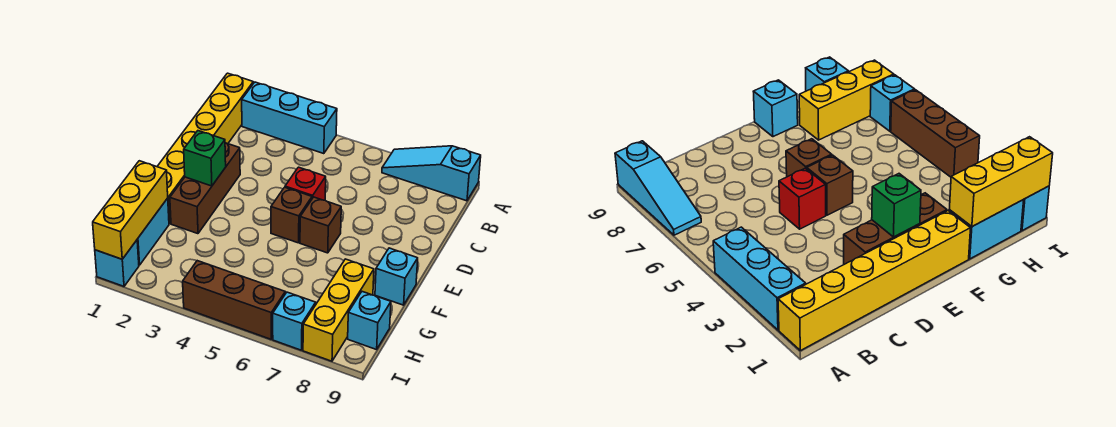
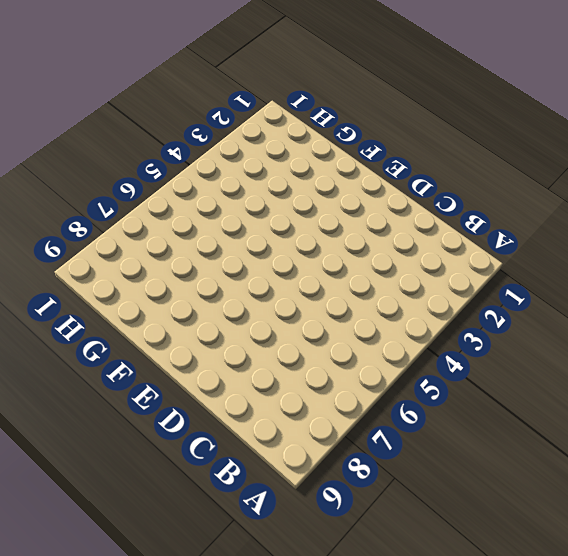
none -> yellow brick A1:F1 level 1
none -> cyan brick A2:A4 level 1
none -> cyan slope A7:A9 level 1 top 9

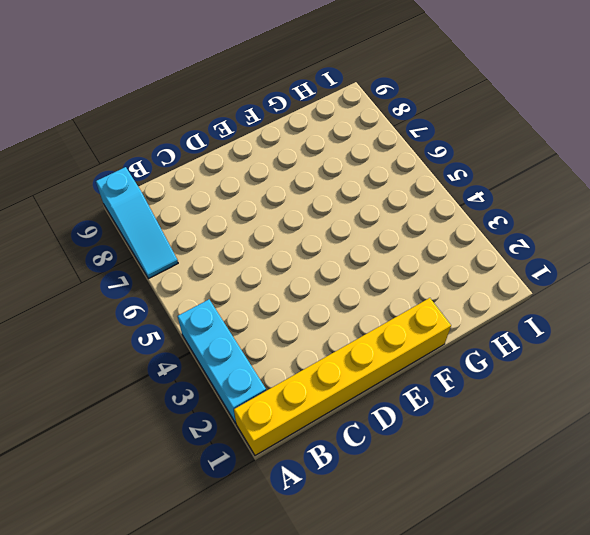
none -> brown brick D2:F2 level 1
none -> red brick D5 level 1
none -> brown brick E5 level 1

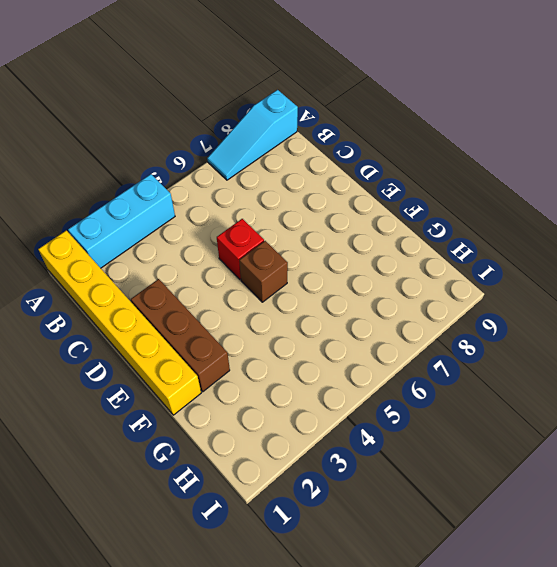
none -> brown brick E6 level 1
none -> cyan brick F9 level 1
none -> cyan brick G1:H1 level 1

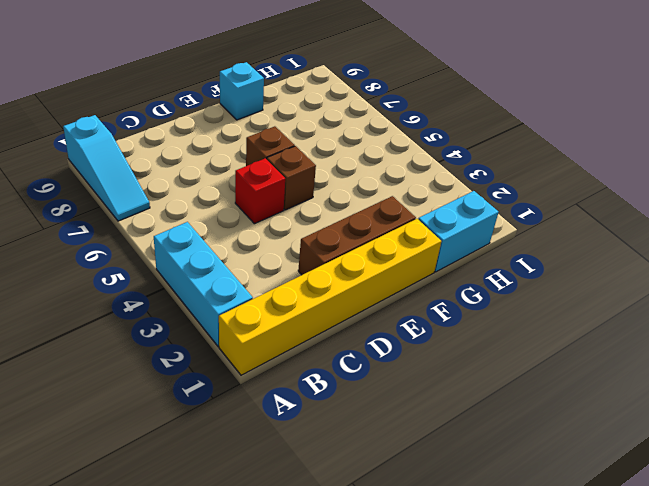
none -> yellow brick G8:I8 level 1
none -> cyan brick H9 level 1
none -> cyan brick I1 level 1

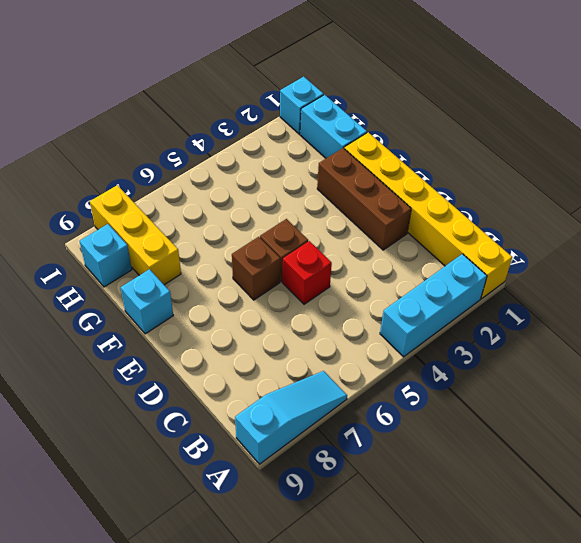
none -> brown brick I4:I6 level 1
none -> cyan brick I7 level 1
none -> green brick E2 level 2

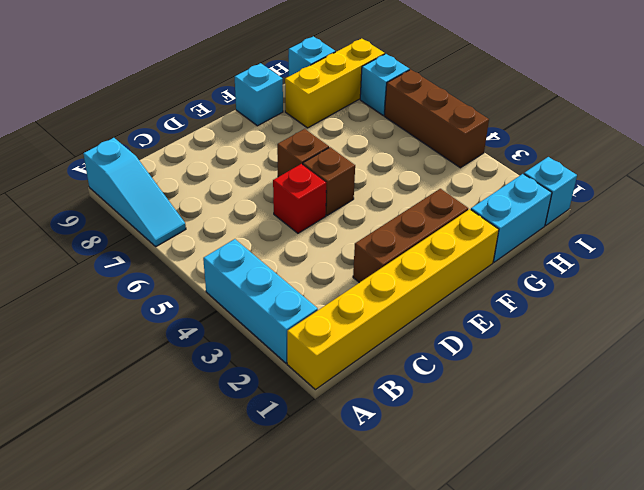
none -> green brick E2 level 2
none -> yellow brick G1:I1 level 2

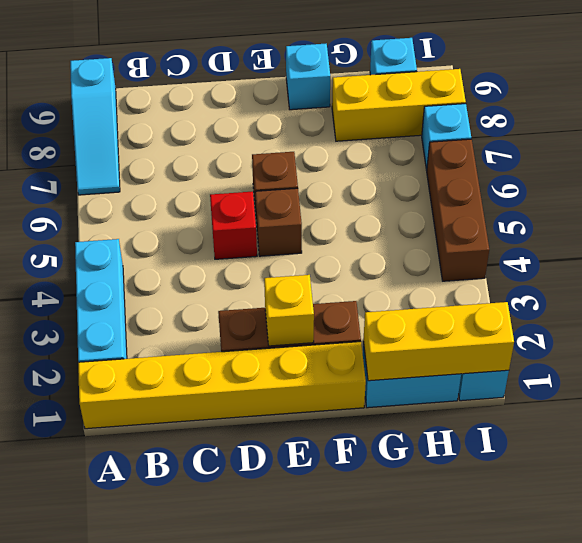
yellow brick E2 level 2 -> green brick E2 level 2

